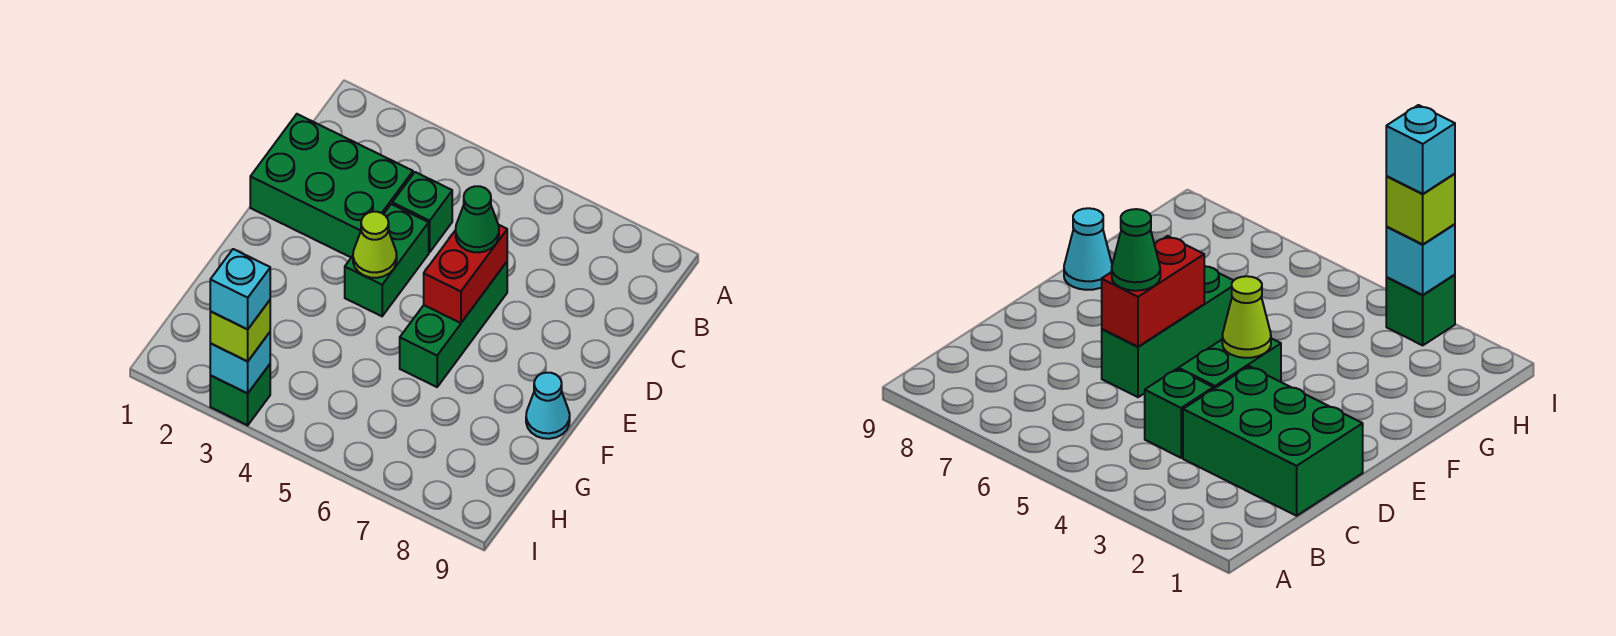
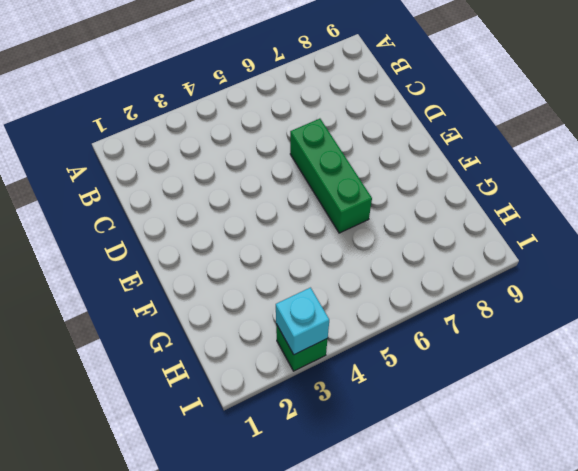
none -> green brick C1:D3 level 1
none -> green brick C4 level 1
none -> green brick D4:E4 level 1

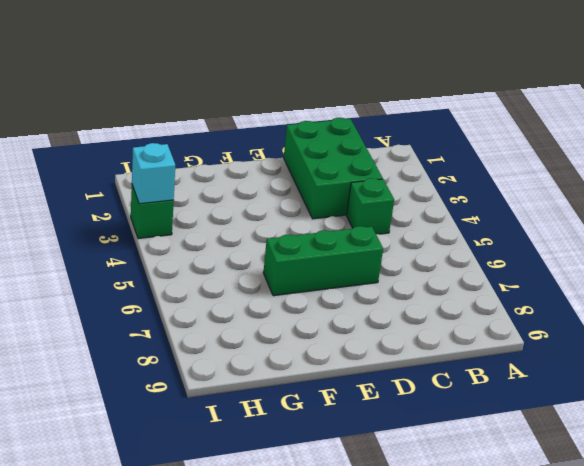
none -> green brick D4:E4 level 1
none -> cyan cone F9 level 1
none -> red brick D6:E6 level 2

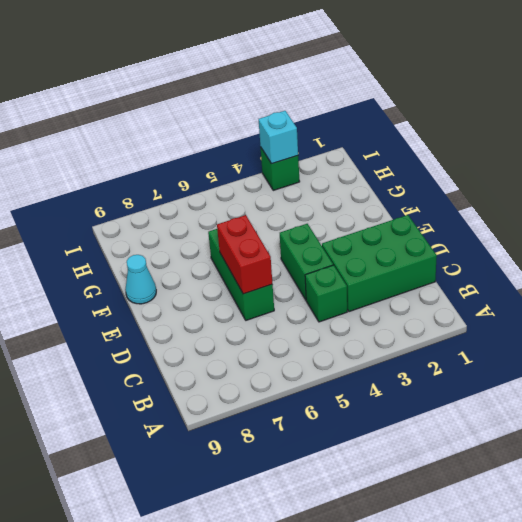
none -> lime cone E4 level 2
none -> green cone D6 level 3
none -> lime brick I3 level 3

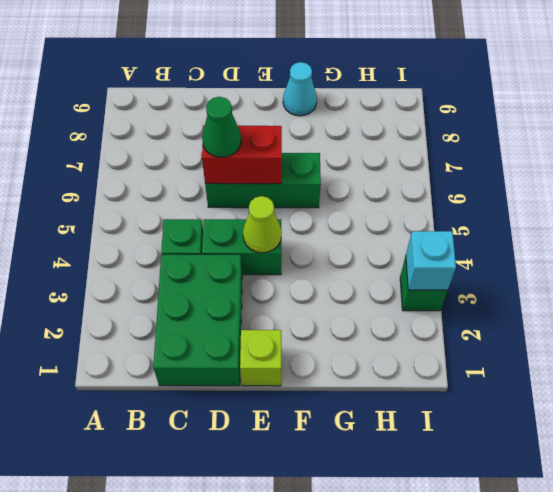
lime brick E1 level 1 -> lime brick I3 level 3
none -> cyan brick I3 level 4

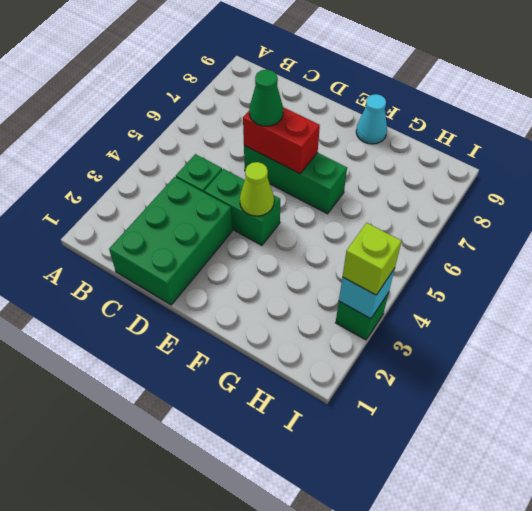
none -> cyan brick I3 level 4

